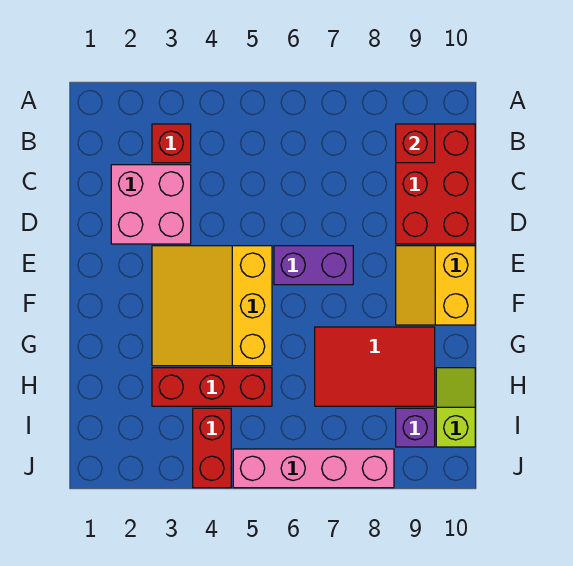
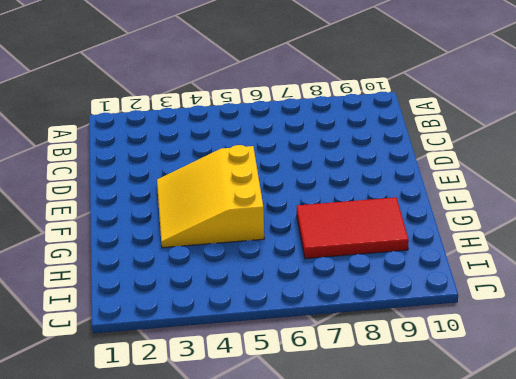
none -> red brick B3 level 1
none -> red brick B9:D10 level 1
none -> pink brick C2:D3 level 1

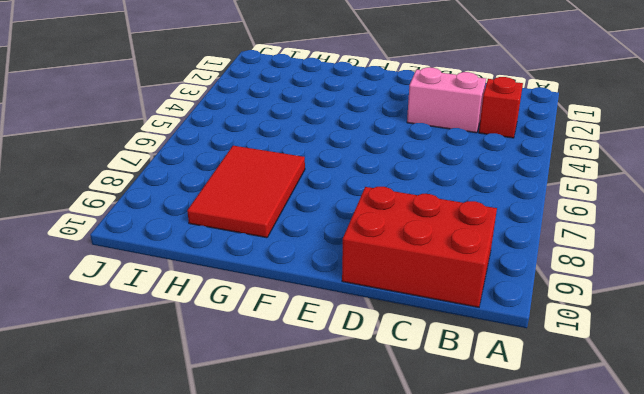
pink brick C3:D3 level 1 -> pink brick C2:D3 level 1
none -> yellow slope E3:G5 level 1 top 5
none -> purple brick E6:E7 level 1
none -> yellow slope E9:F10 level 1 top 10

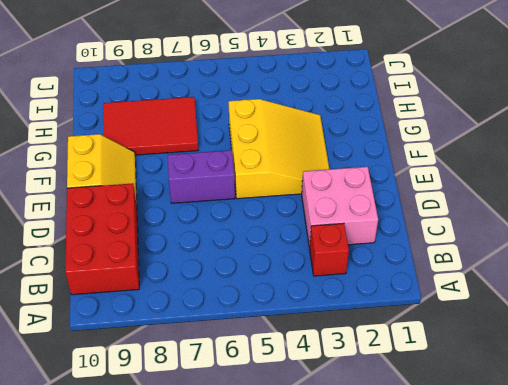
none -> red brick H3:H5 level 1
none -> lime slope H10:I10 level 1 top I
none -> red brick I4:J4 level 1

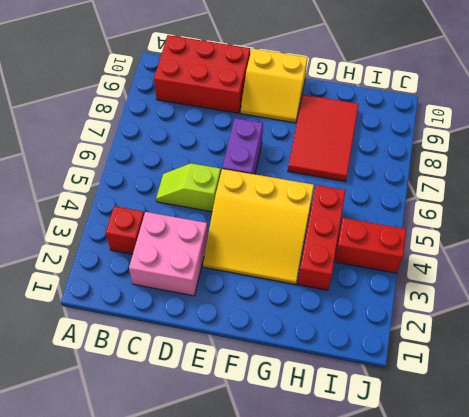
lime slope C5:D5 level 1 top D -> lime slope H10:I10 level 1 top I
none -> purple brick I9 level 1
none -> pink brick J5:J8 level 1
none -> red brick B9 level 2

